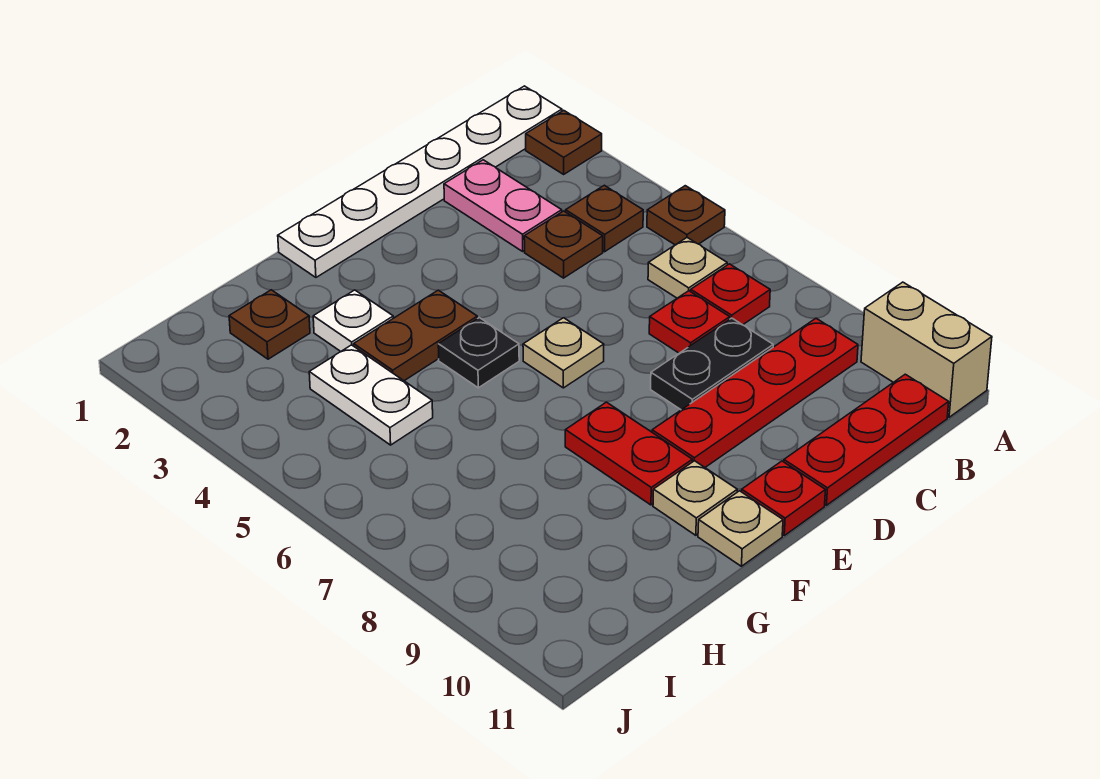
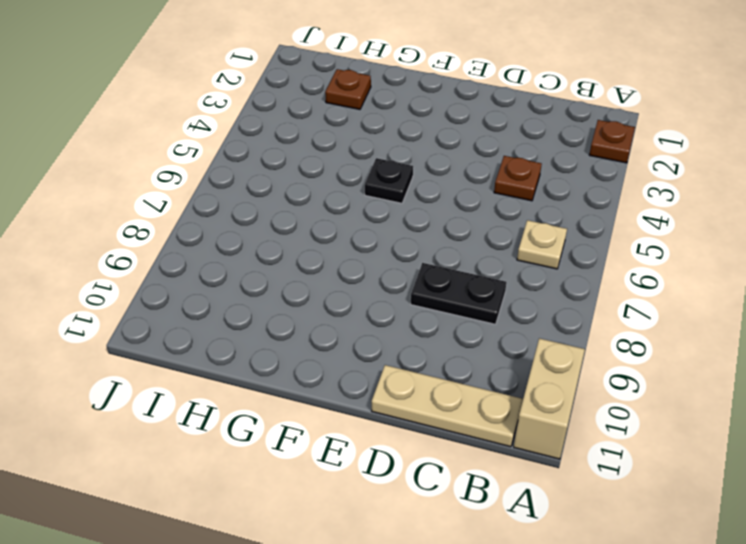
tan plate B11:D11 level 1 -> red plate B11:D11 level 1
none -> white plate A1:F1 level 1
none -> brown plate A5 level 1
none -> brown plate B4 level 1

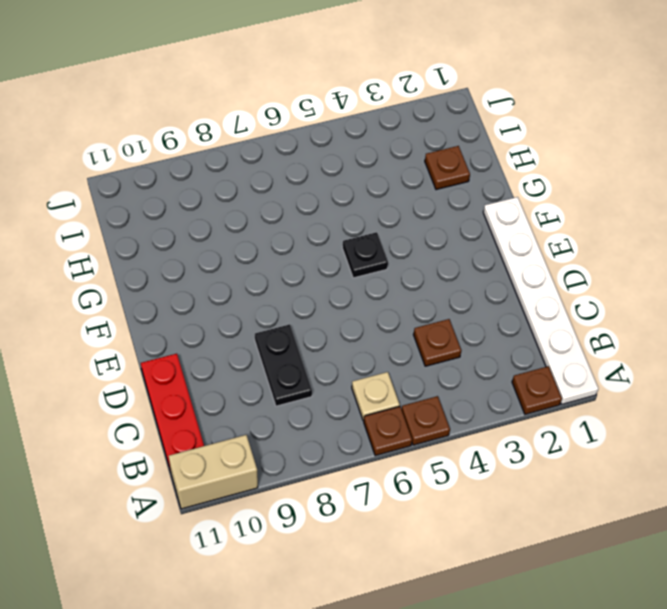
brown plate A6 level 1 -> brown plate B4 level 1
none -> red plate B7 level 1
none -> red plate B9:E9 level 1
none -> pink plate C2:C3 level 1

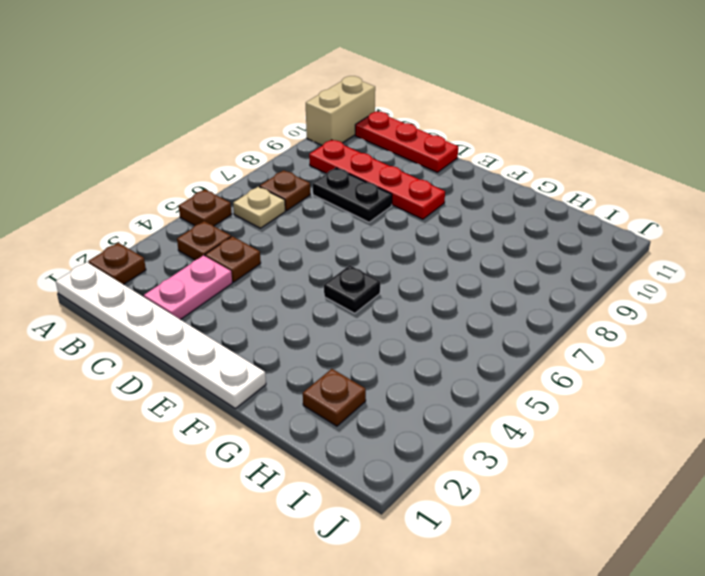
brown plate B7 level 1 -> red plate B7 level 1
none -> red plate C7 level 1
none -> tan plate E6 level 1
none -> red plate E11 level 1

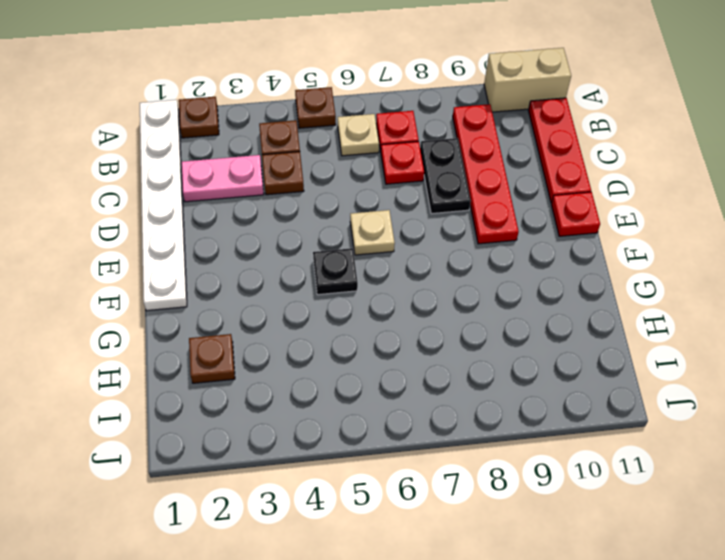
none -> brown plate F4:G4 level 1
none -> red plate F8:F9 level 1
none -> tan plate F10 level 1

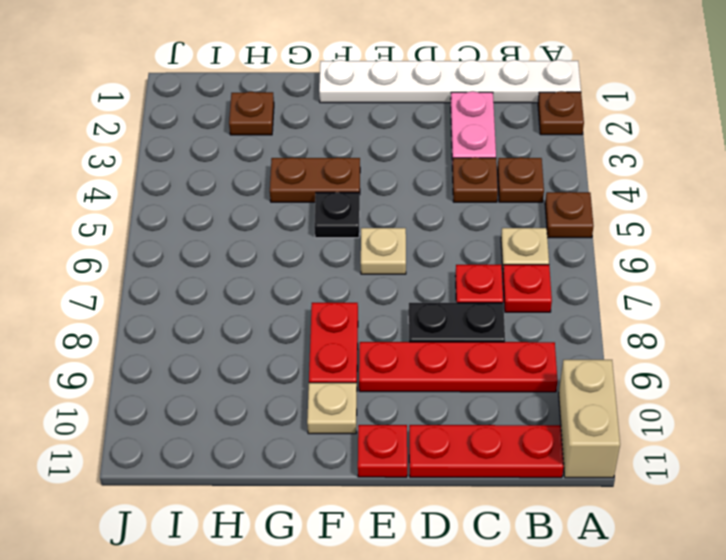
none -> tan plate F11 level 1
none -> white plate G3 level 1
none -> white plate H4:H5 level 1

